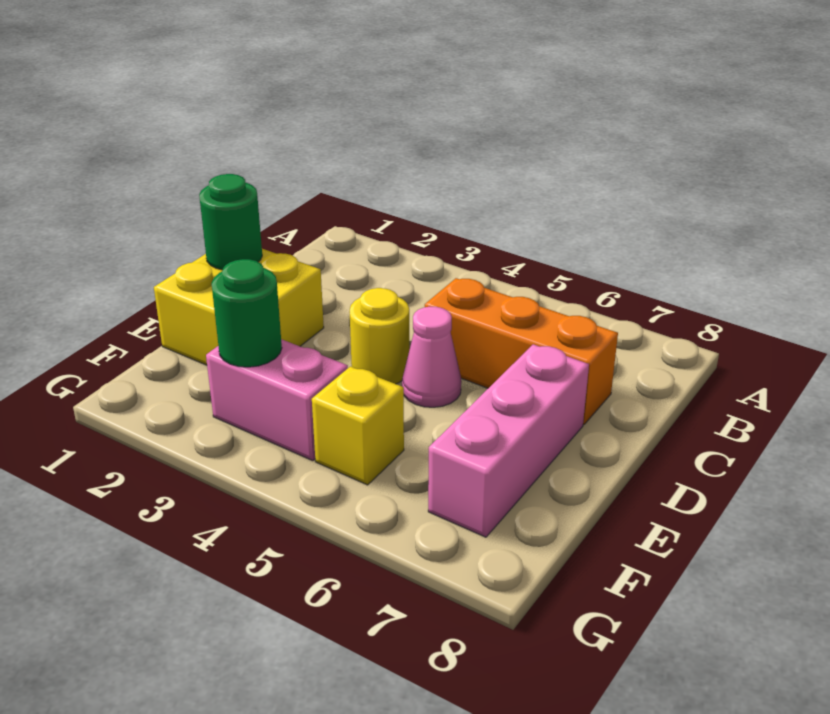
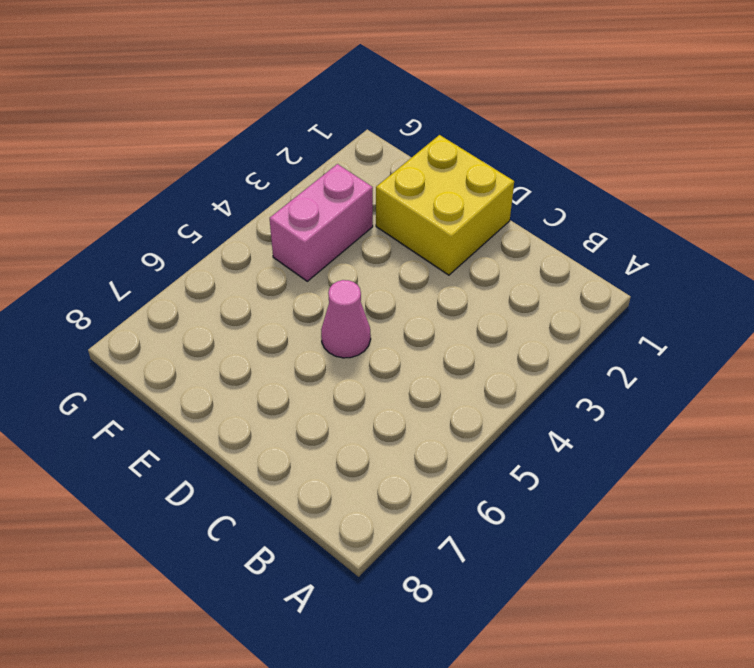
none -> orange brick C5:C7 level 1
none -> yellow round brick D4 level 1

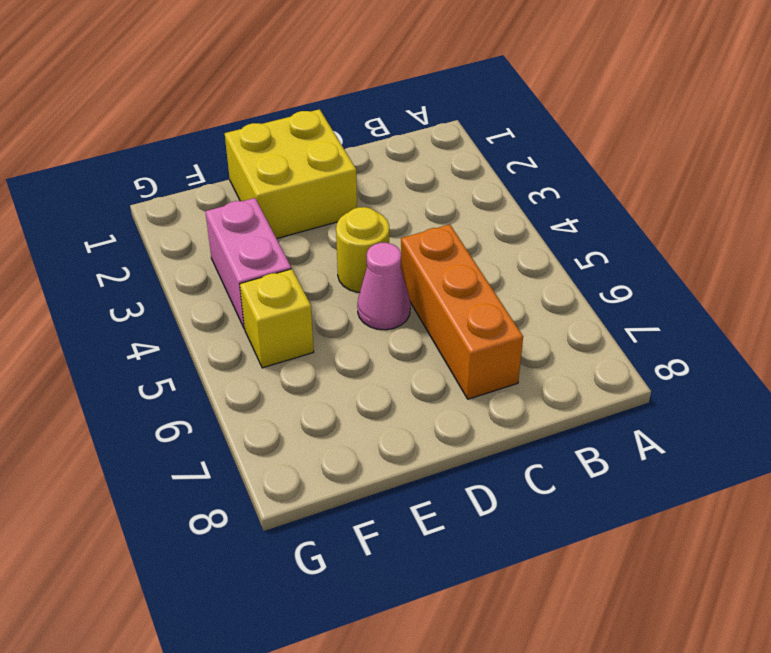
none -> pink brick D7:F7 level 1
none -> green round brick D1 level 2

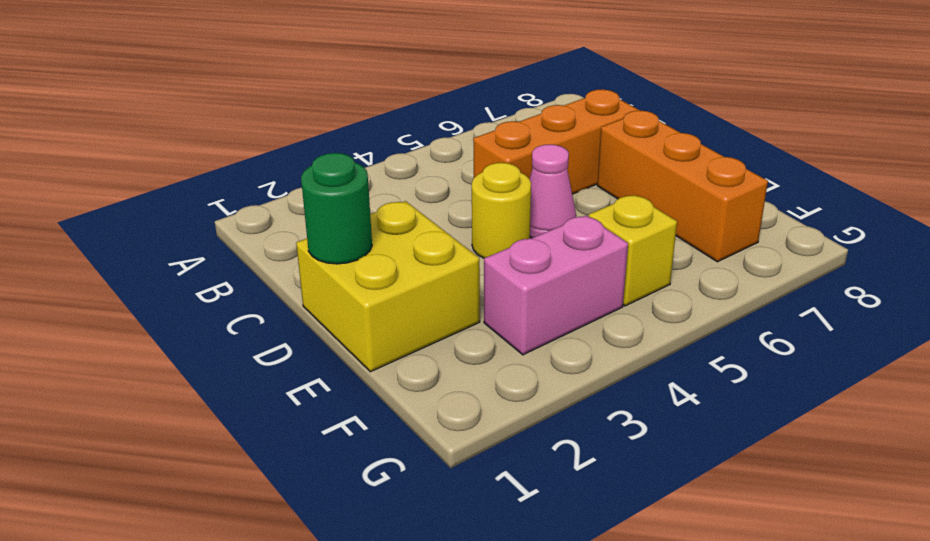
orange brick D7:F7 level 1 -> pink brick D7:F7 level 1
none -> green round brick F3 level 2

